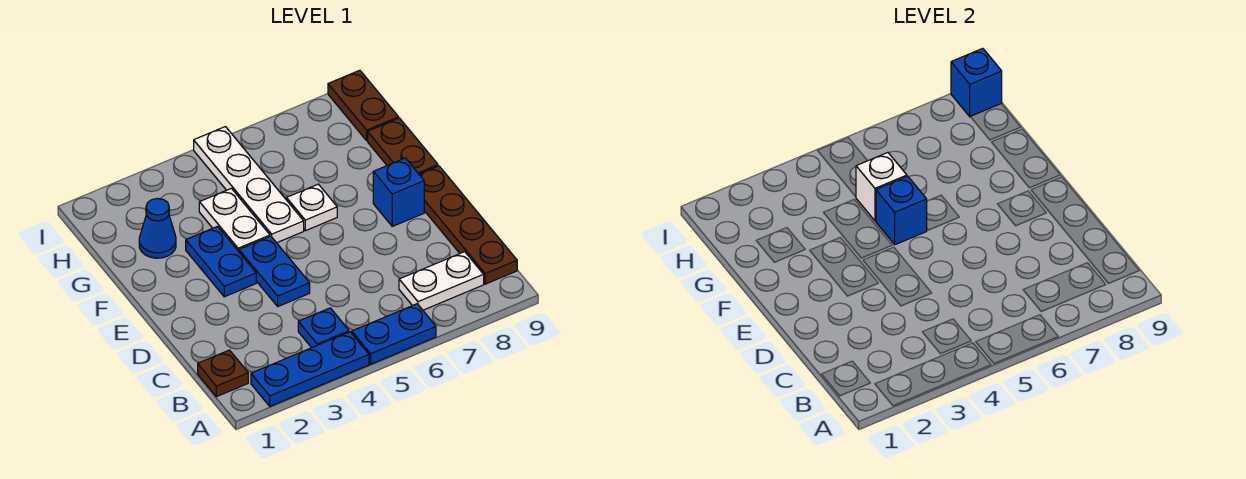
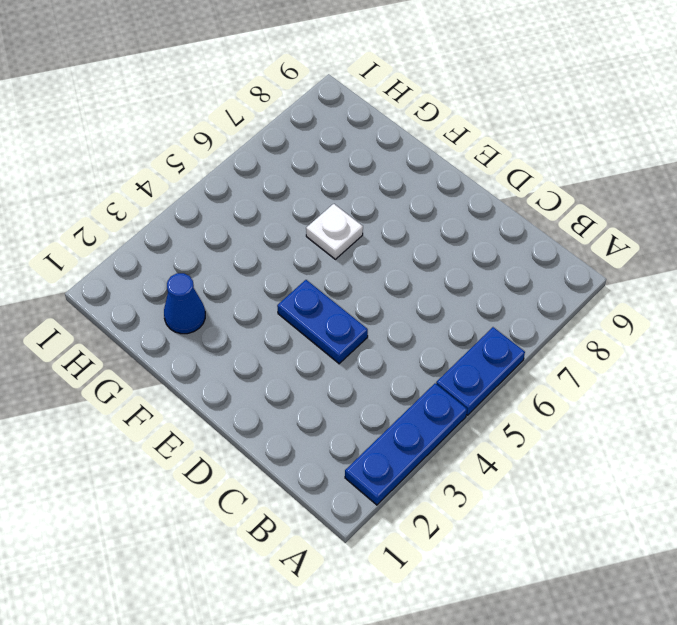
none -> brown plate B1 level 1
none -> blue plate B4 level 1
none -> white plate B7:B8 level 1

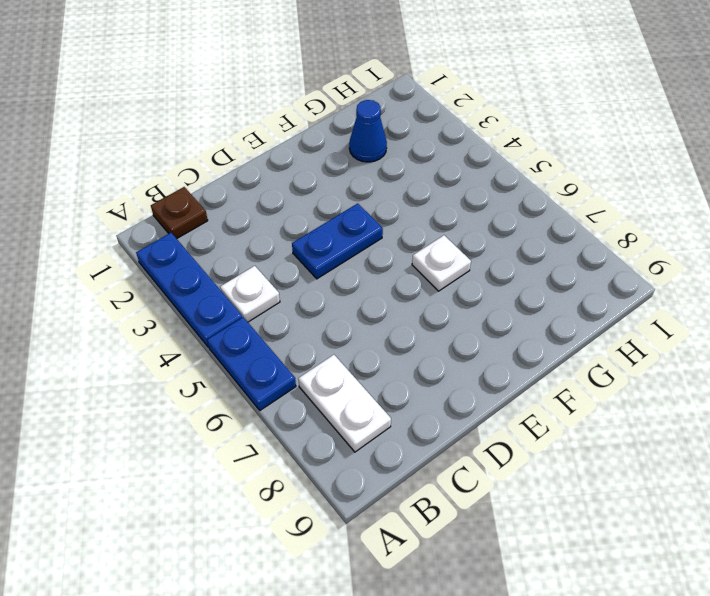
white plate B4 level 1 -> blue plate B4 level 1
none -> brown plate B9:E9 level 1
none -> blue plate E3:F3 level 1
none -> blue brick E8 level 1

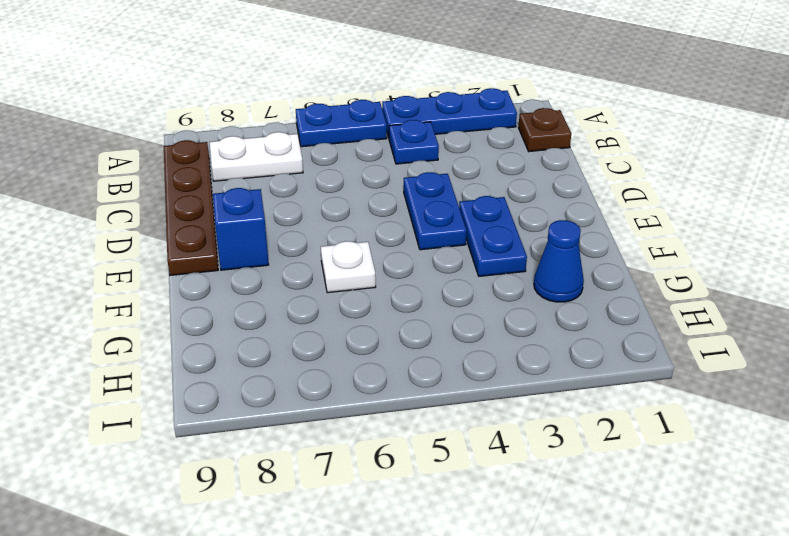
none -> white plate F4:G4 level 1
none -> white plate F5:I5 level 1
none -> brown plate F9:G9 level 1

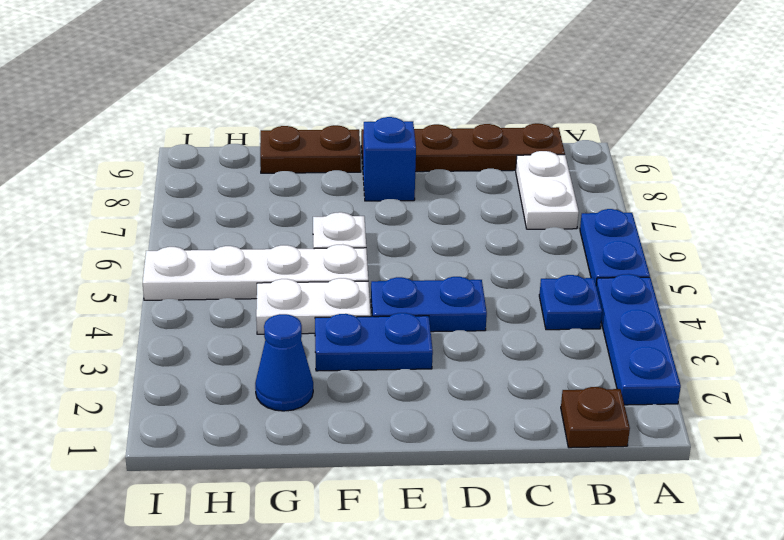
none -> brown plate H9:I9 level 1
none -> blue brick F5 level 2
none -> white brick G5 level 2

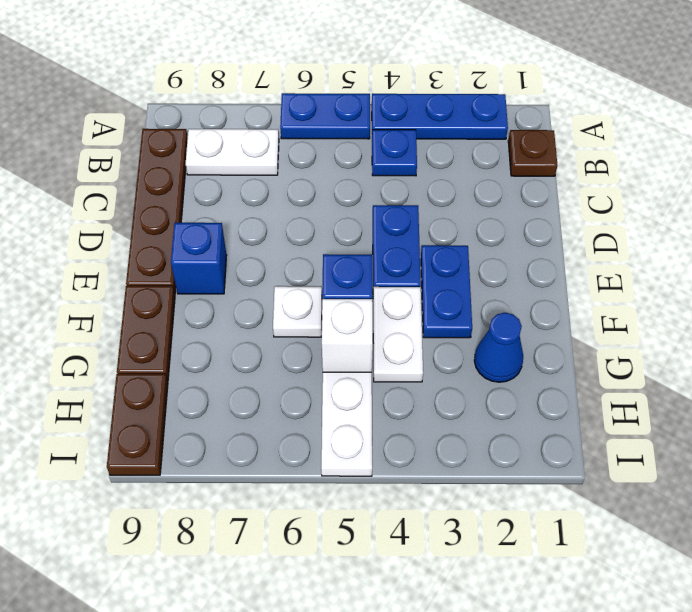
none -> blue brick I9 level 2

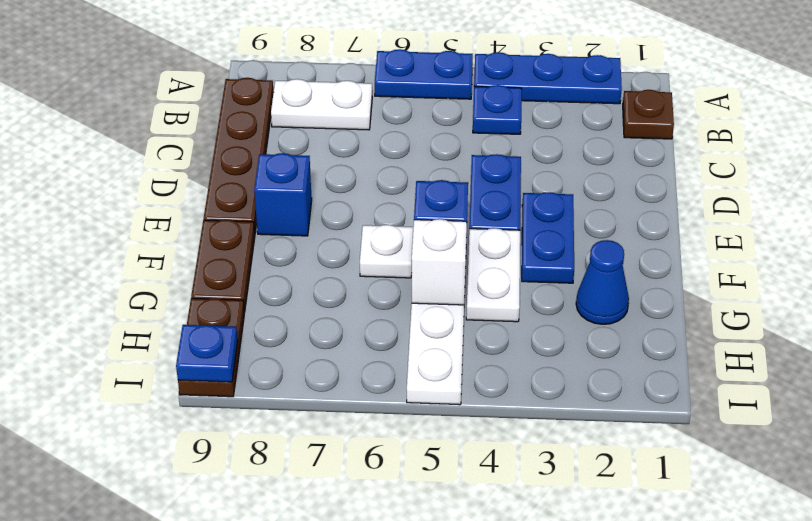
blue plate I9 level 2 -> blue brick I9 level 2

